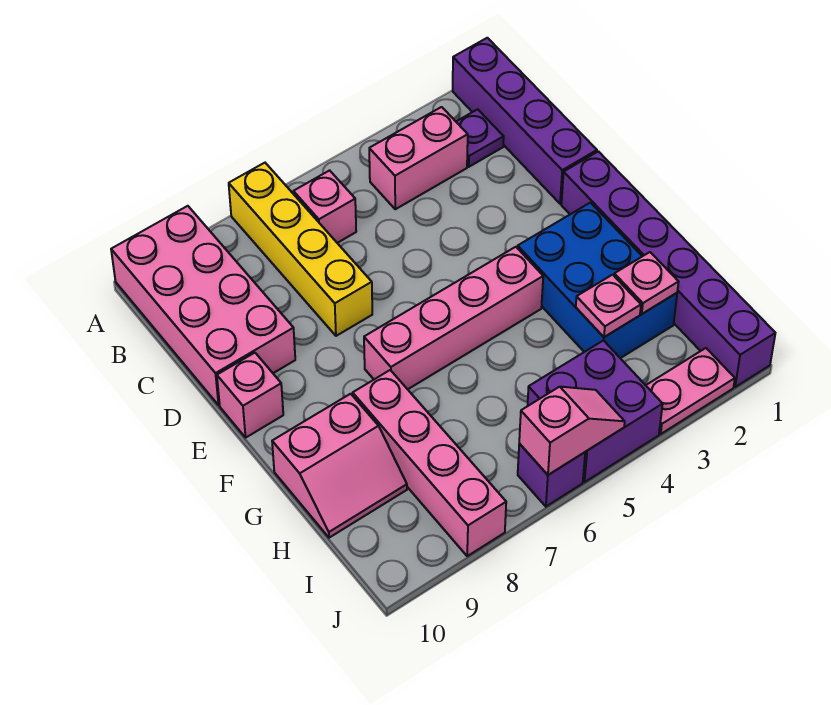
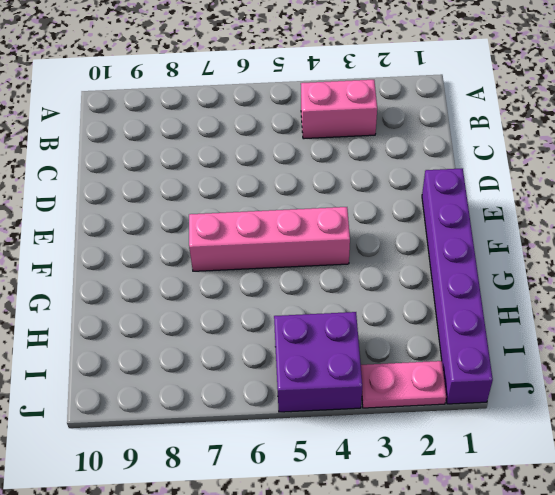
none -> purple brick A1:D1 level 1
none -> yellow brick A7:D7 level 1
none -> pink brick A9:D10 level 1

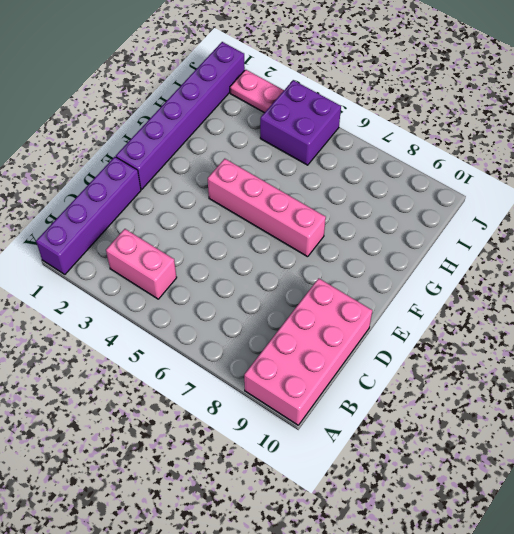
none -> yellow brick A7:D7 level 1
none -> purple plate B2 level 1
none -> pink brick B6 level 1

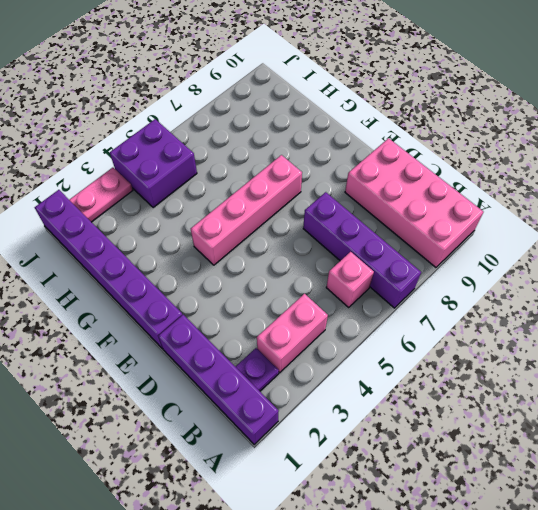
purple brick A7:D7 level 1 -> yellow brick A7:D7 level 1
none -> pink brick E10 level 1
none -> blue brick F2:H3 level 1
none -> pink brick G8:J8 level 1

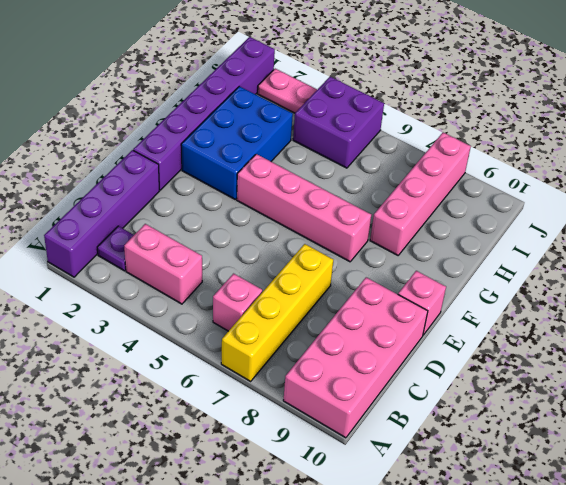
none -> pink slope G9:H10 level 1 top G
none -> purple brick J6 level 1
none -> pink plate H2 level 2

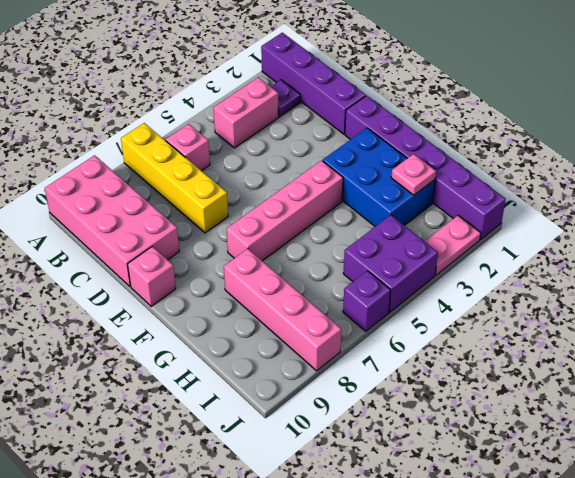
none -> pink slope G9:H10 level 1 top G
none -> pink plate H3 level 2
none -> pink slope J5:J6 level 2 top 6

